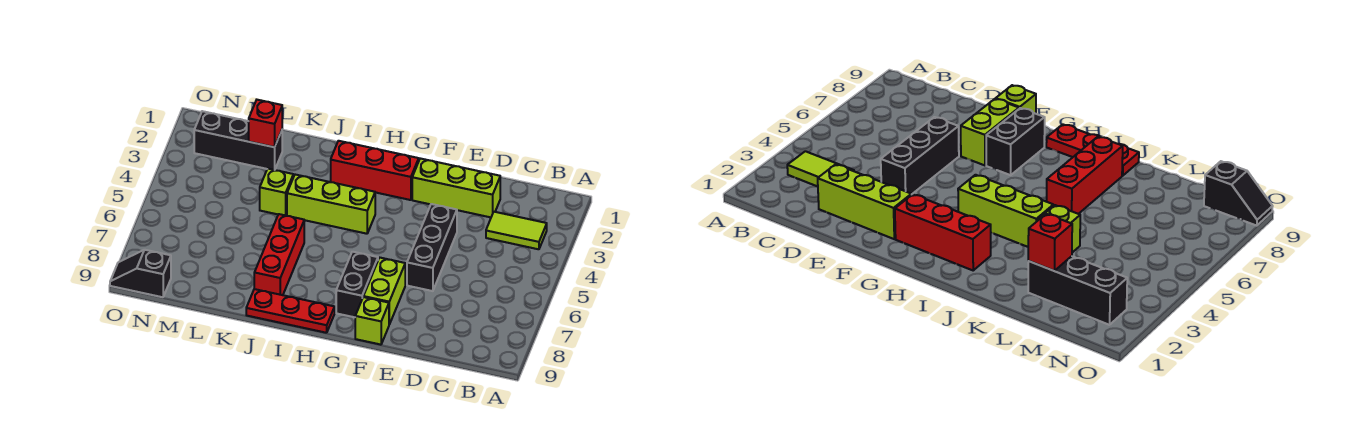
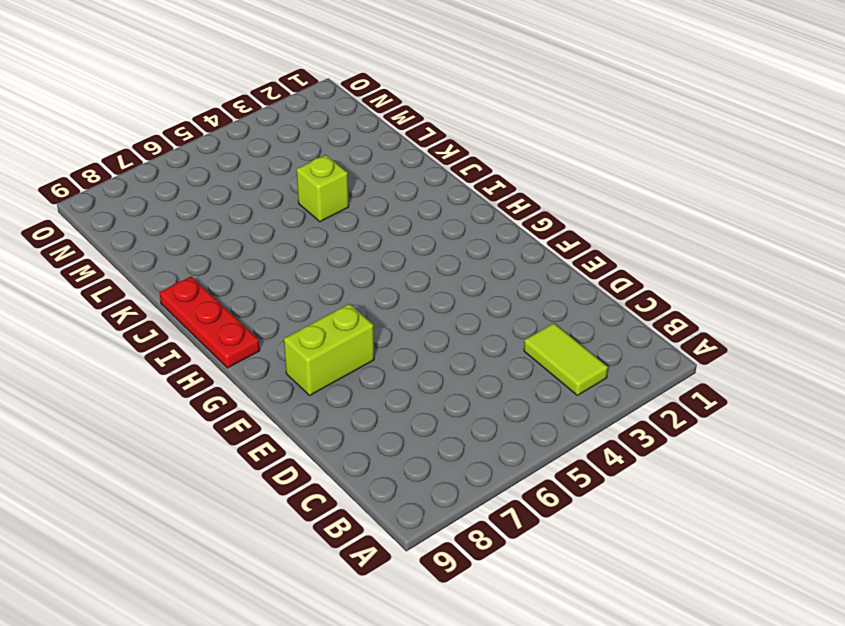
none -> lime brick D2:F2 level 1
none -> black brick E4:E6 level 1
none -> lime brick F9 level 1

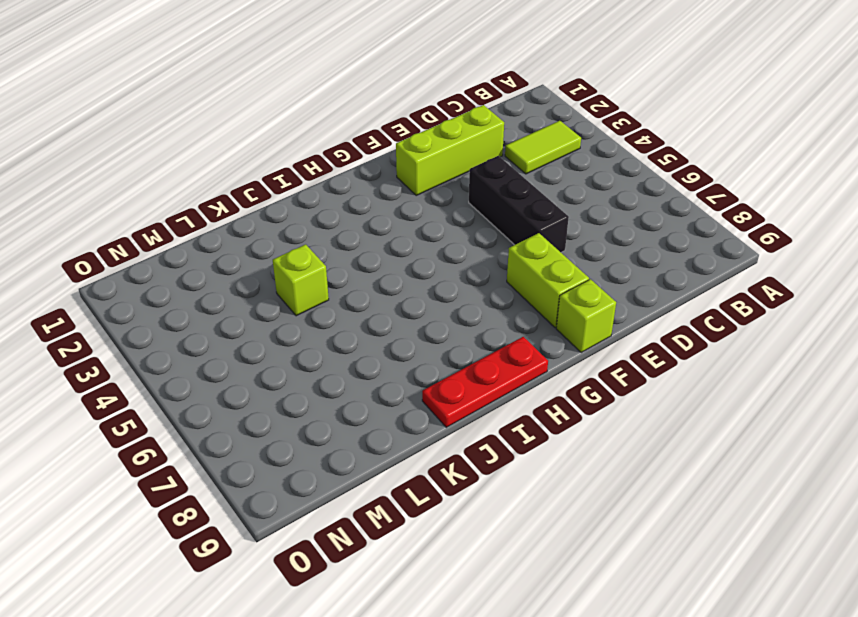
none -> red brick G2:I2 level 1
none -> black brick G7:G8 level 1
none -> lime brick H4:J4 level 1

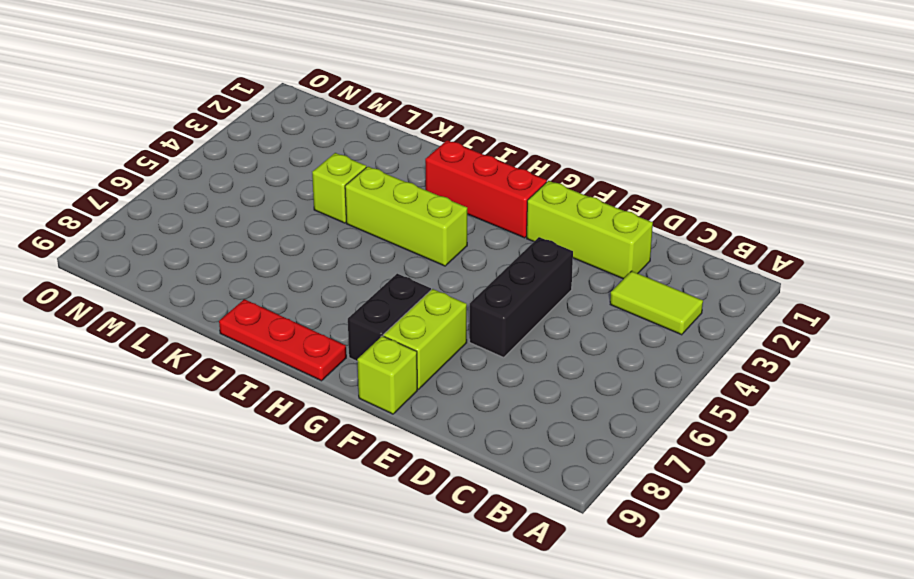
none -> red brick J6:J8 level 1
none -> black brick L2:N2 level 1
none -> black slope N9:O9 level 1 top N

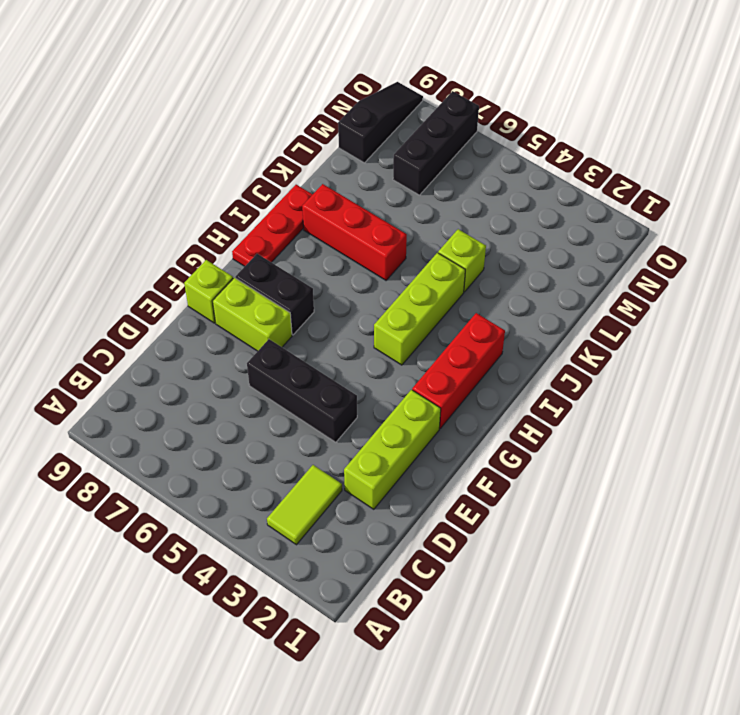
black brick M7:O7 level 1 -> black brick L2:N2 level 1
black slope M9:O9 level 1 top M -> black slope N9:O9 level 1 top N
none -> red brick L2 level 2

